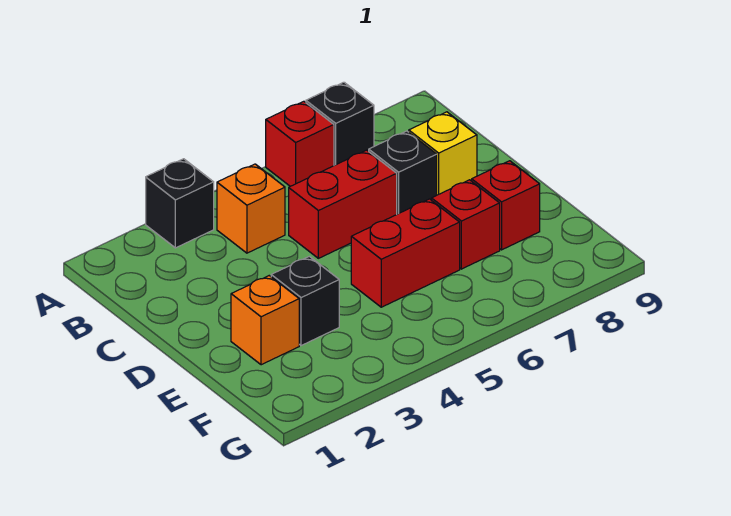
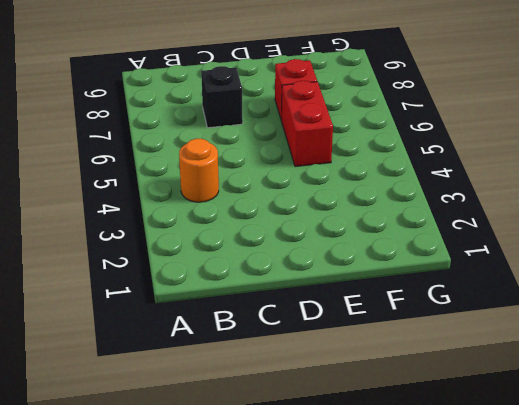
orange round brick B4 level 1 -> orange brick B4 level 1
none -> black brick A3 level 1
none -> red brick A6 level 1
none -> black brick A7 level 1

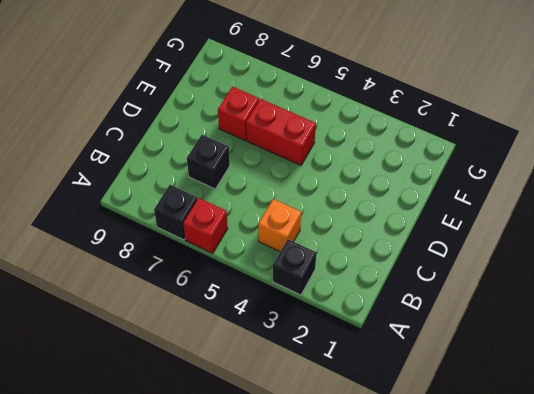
none -> red brick C5:C6 level 1
none -> yellow brick C8 level 1
none -> orange brick E2 level 1

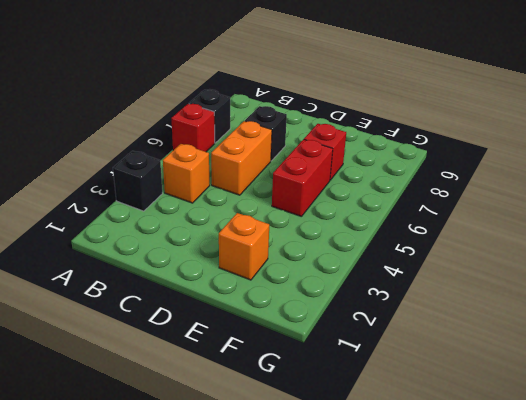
orange brick C5:C6 level 1 -> red brick C5:C6 level 1
none -> yellow brick C8 level 1
none -> black brick E3 level 1
none -> red brick E8 level 1

